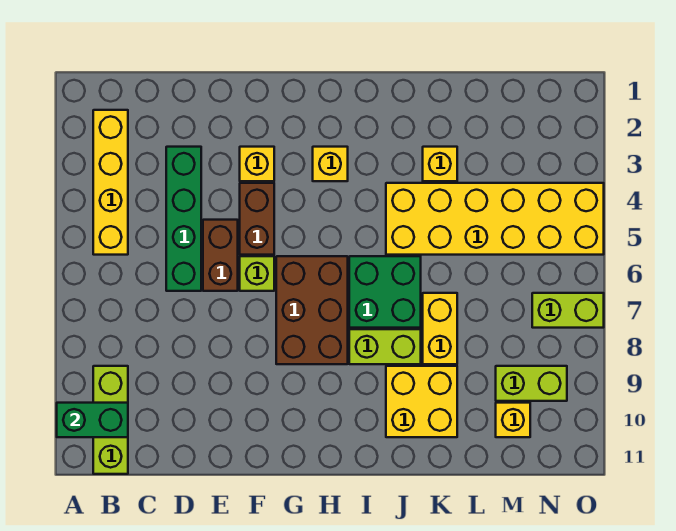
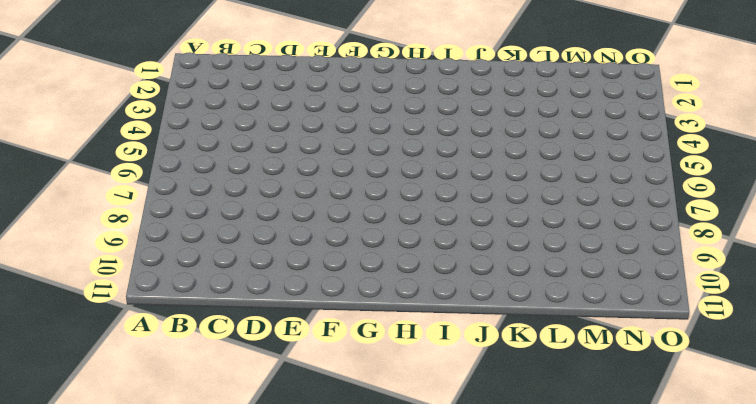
none -> yellow brick B2:B5 level 1
none -> lime brick B9:B11 level 1
none -> green brick D3:D6 level 1

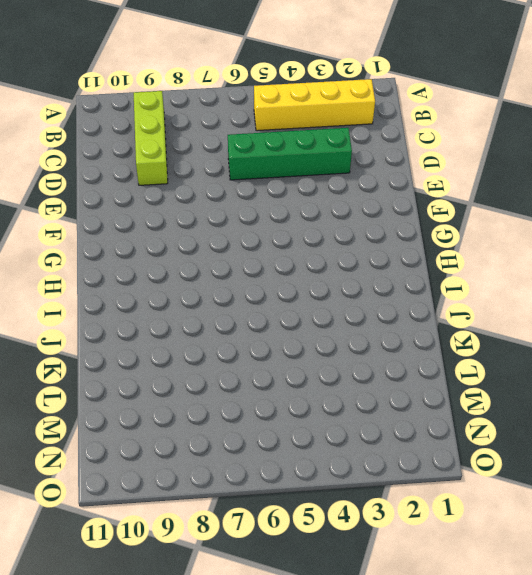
lime brick B9:D9 level 1 -> lime brick B9:B11 level 1
none -> brown brick E5:E6 level 1
none -> yellow brick F3 level 1
none -> brown brick F4:F5 level 1

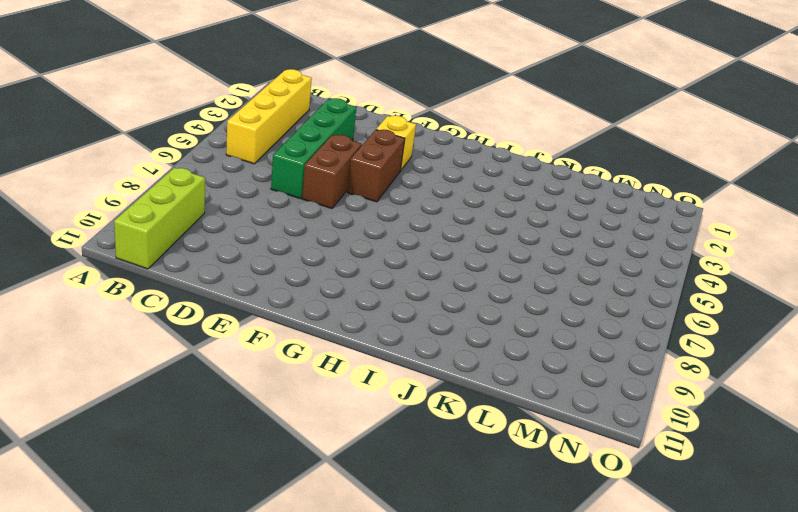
none -> lime brick F6 level 1
none -> brown brick G6:H8 level 1
none -> yellow brick H3 level 1

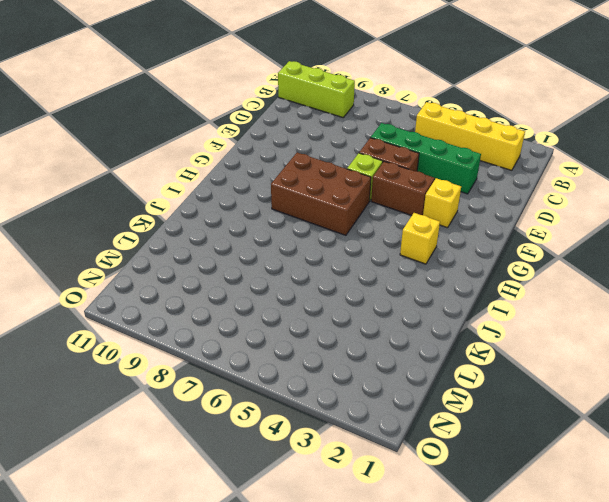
none -> green brick I6:J7 level 1
none -> lime brick I8:J8 level 1
none -> yellow brick J4:O5 level 1

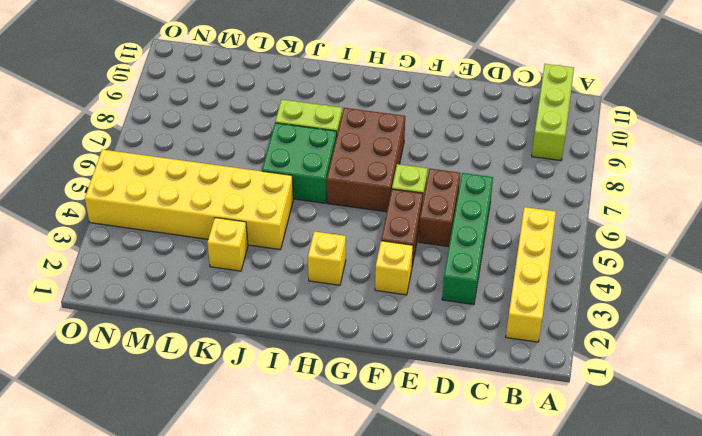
none -> yellow brick J9:K10 level 1
none -> yellow brick K7:K8 level 1
none -> lime brick M9:N9 level 1

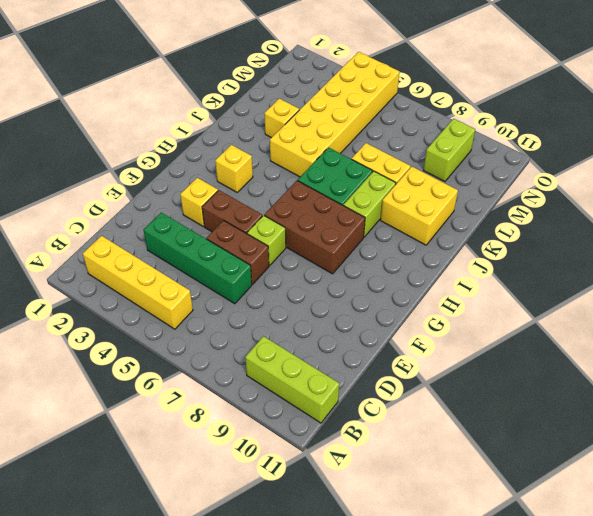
none -> yellow brick M10 level 1
none -> lime brick N7:O7 level 1
none -> green brick A10:B10 level 2

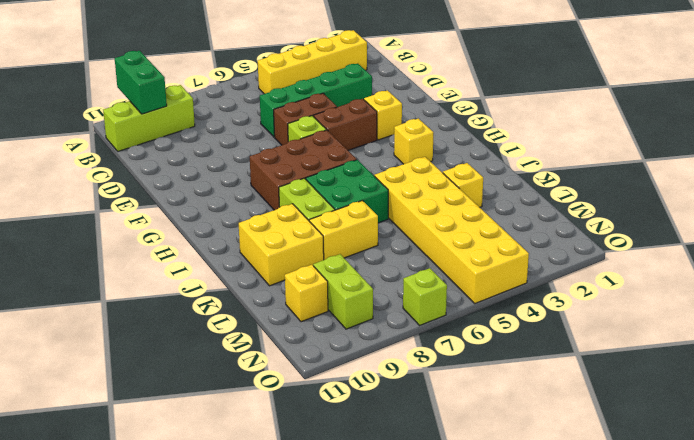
lime brick O7 level 1 -> lime brick N7:O7 level 1

